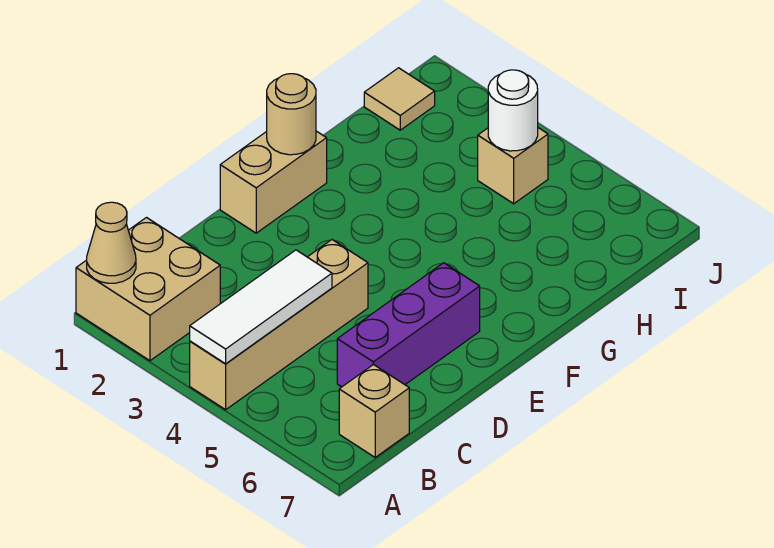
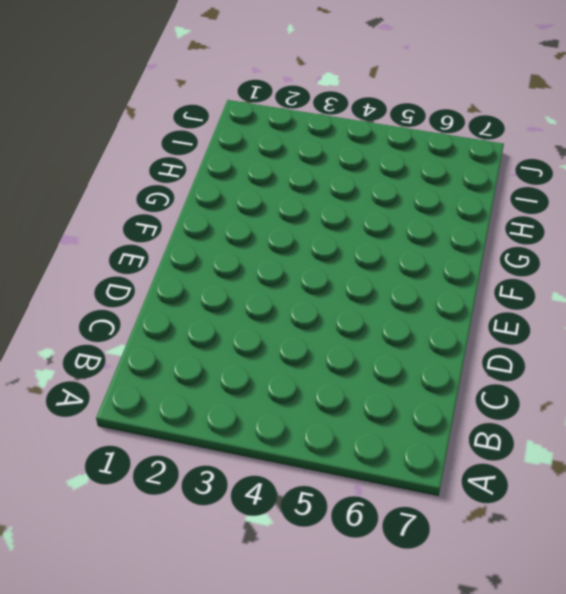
none -> tan brick A1:B2 level 1
none -> tan brick A4:D4 level 1

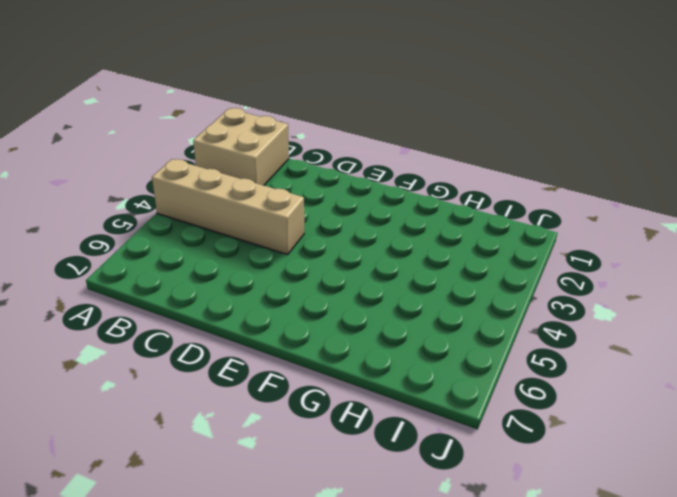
none -> tan brick B7 level 1
none -> purple brick C6:E6 level 1

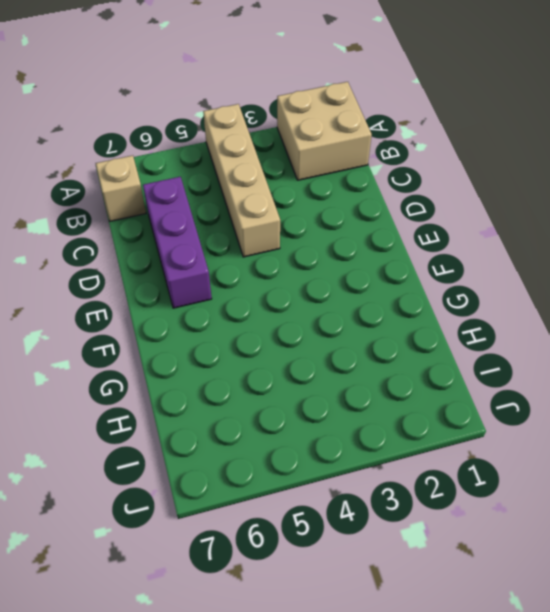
none -> tan brick E1:F1 level 1
none -> tan tile I1 level 1

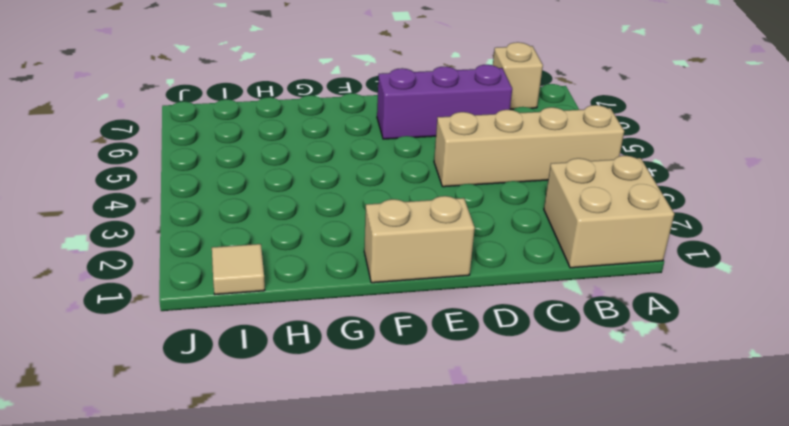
none -> tan brick I4 level 1
none -> tan cone A1 level 2

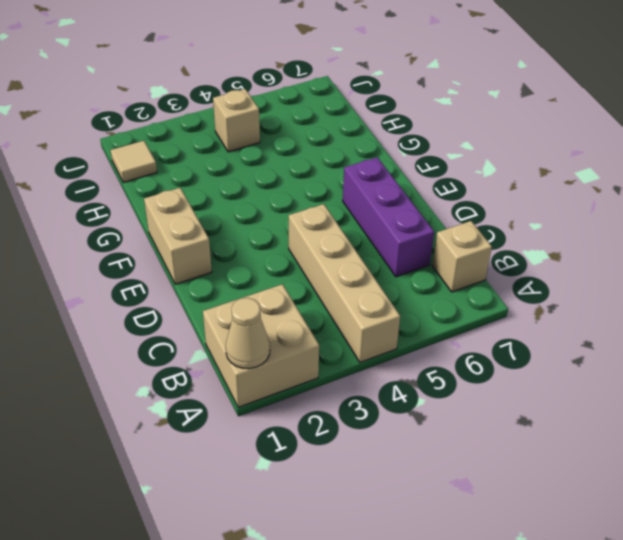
none -> white tile A4:C4 level 2
none -> tan round brick F1 level 2

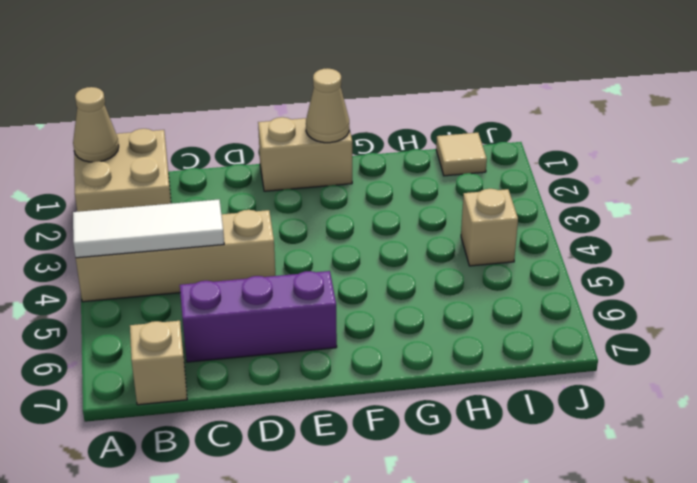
tan cone F1 level 2 -> tan round brick F1 level 2
none -> white round brick I4 level 2

